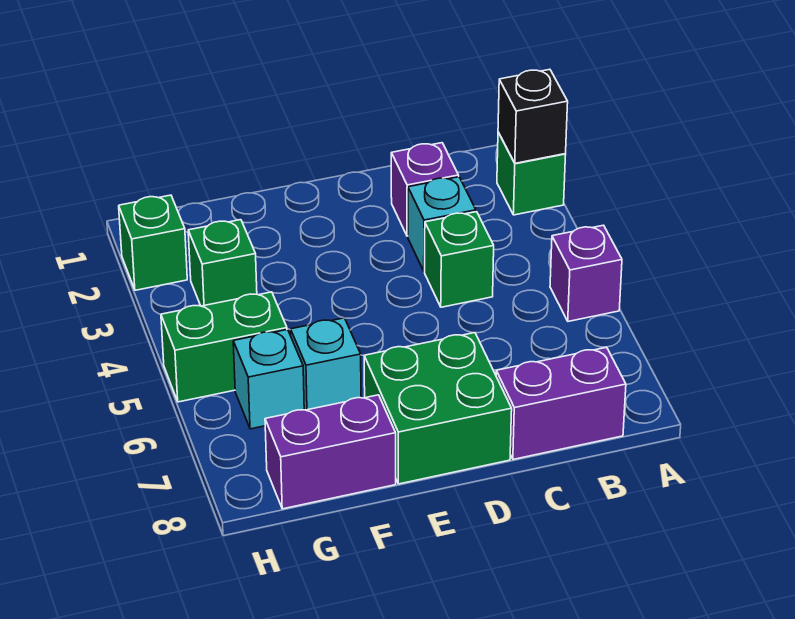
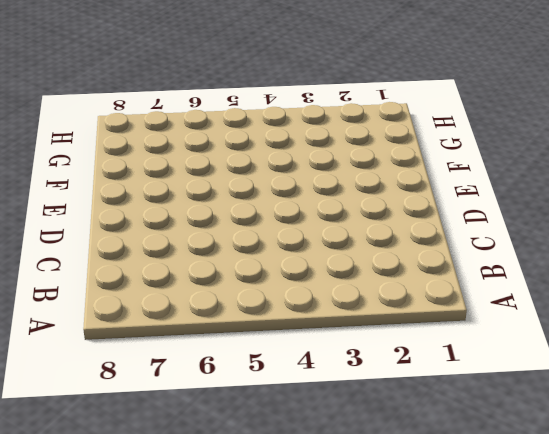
none -> green brick A2 level 1
none -> purple brick A5 level 1
none -> purple brick B8:C8 level 1

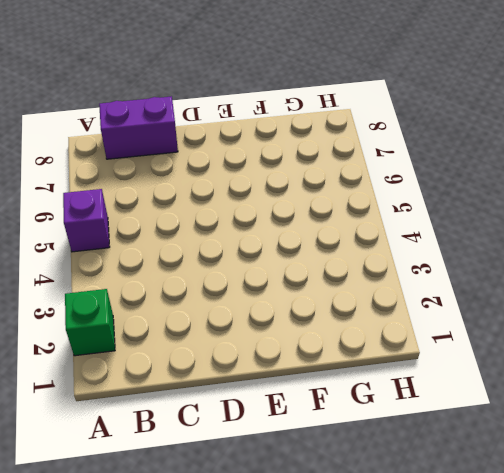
none -> purple brick C2 level 1
none -> cyan brick C3 level 1
none -> green brick C4 level 1

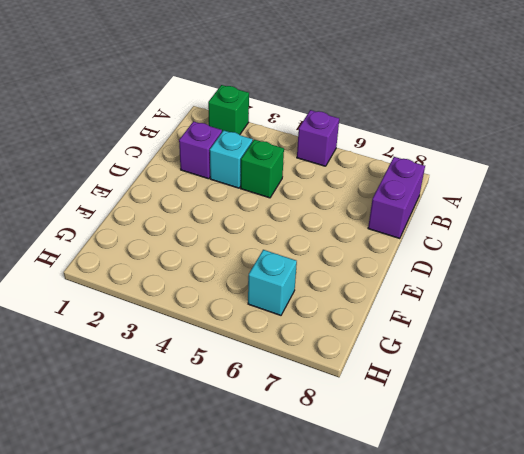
none -> green brick D7:E8 level 1
none -> cyan brick F6 level 1
none -> purple brick F8:G8 level 1

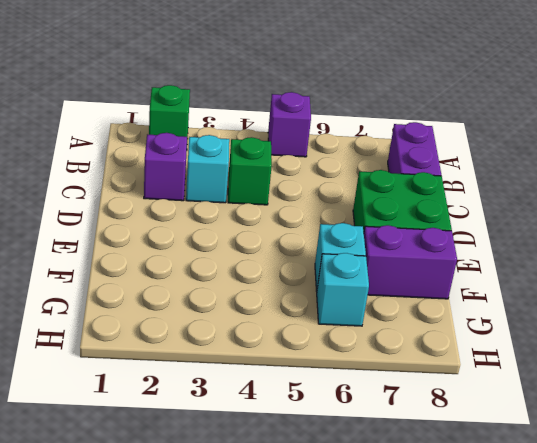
purple brick F7:F8 level 1 -> purple brick F8:G8 level 1
none -> green brick G3 level 1
none -> green brick G5:H5 level 1
none -> green brick H2 level 1

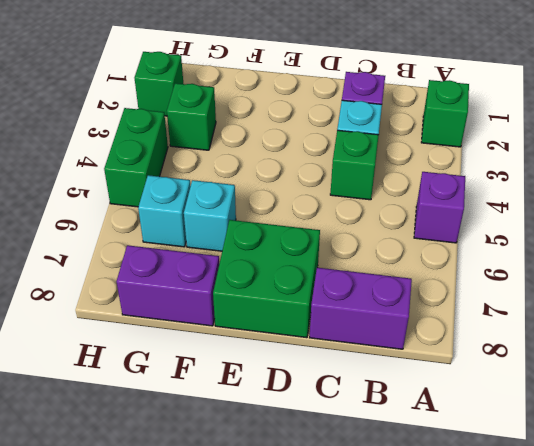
green brick H4:H5 level 1 -> green brick G5:H5 level 1
none -> black brick A2 level 2

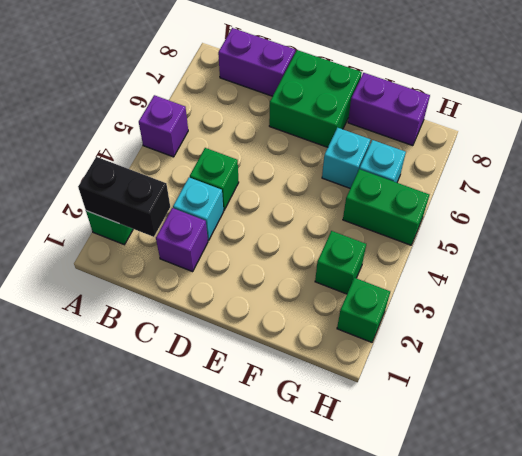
black brick A2:B2 level 2 -> black brick A2 level 2

